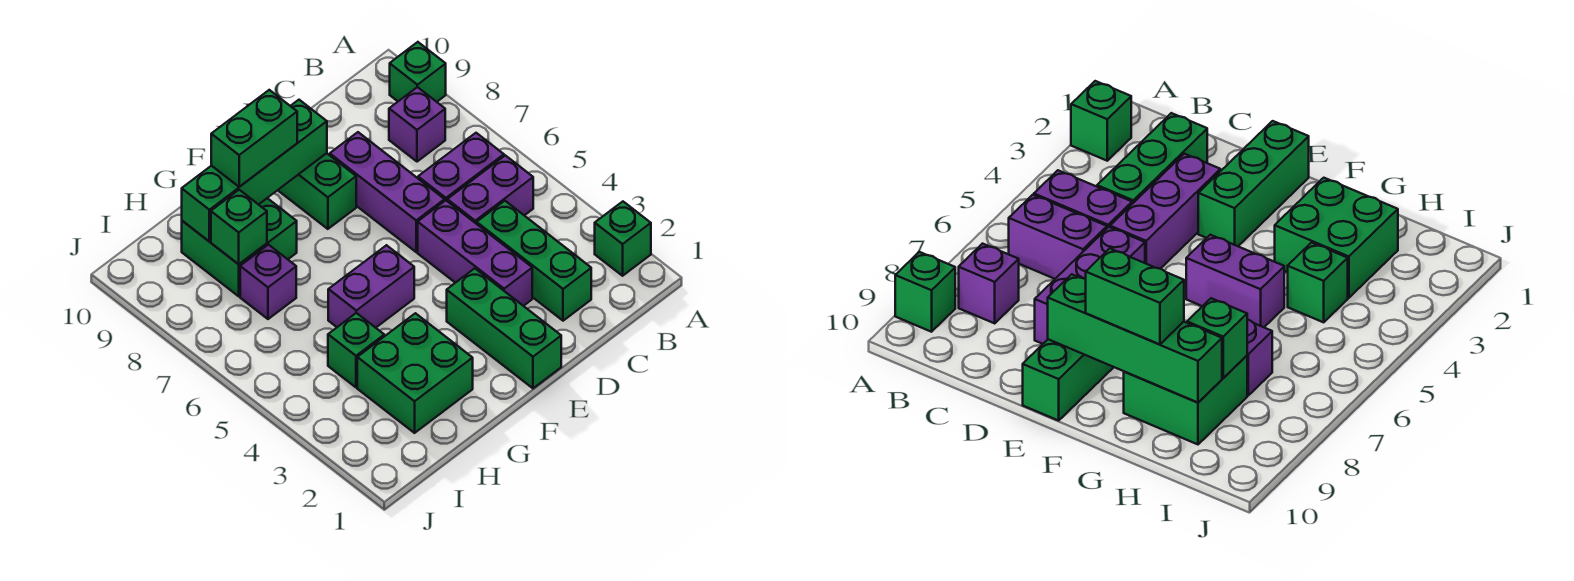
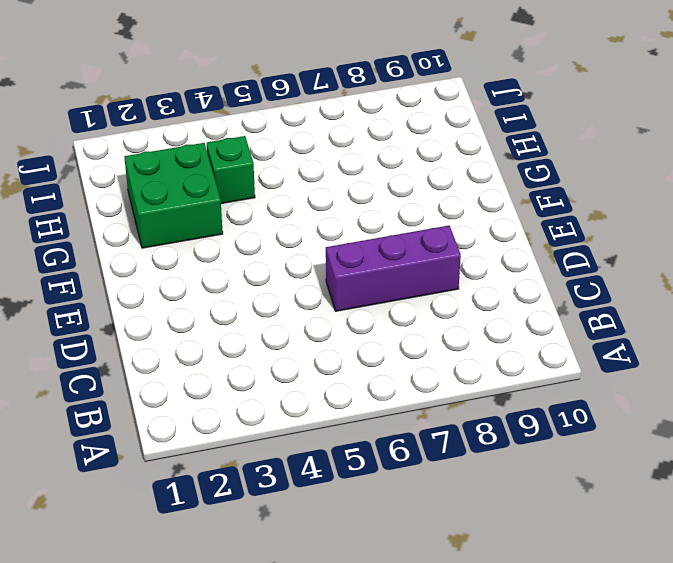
none -> green brick A2 level 1
none -> green brick A9 level 1
none -> purple brick B5:C5 level 1

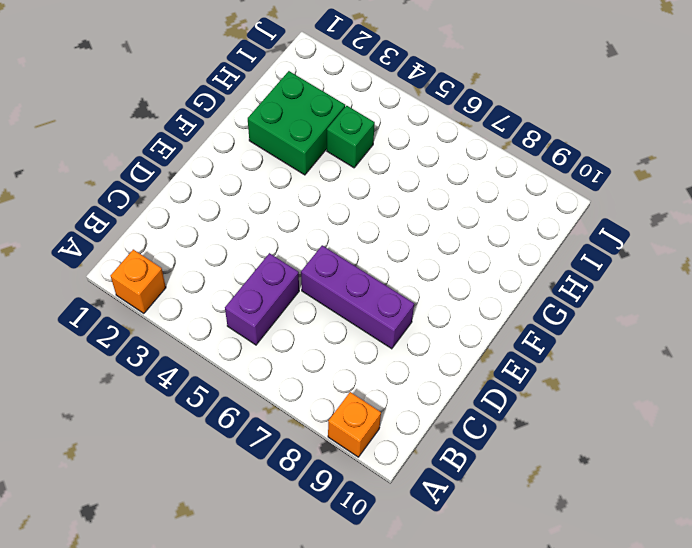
orange brick A2 level 1 -> green brick A2 level 1
orange brick A9 level 1 -> green brick A9 level 1
none -> purple brick B6:C6 level 1
none -> purple brick B8 level 1
none -> green brick C2:C4 level 1

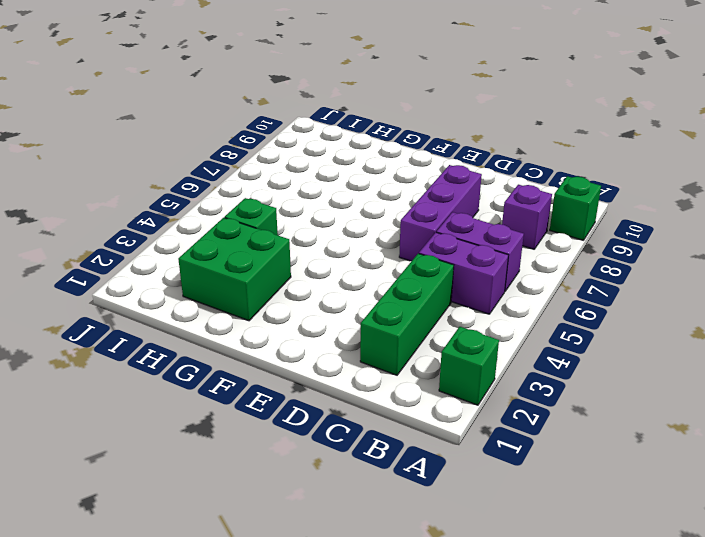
none -> purple brick D3:D5 level 1
none -> green brick E1:E3 level 1
none -> green brick E8:E10 level 1

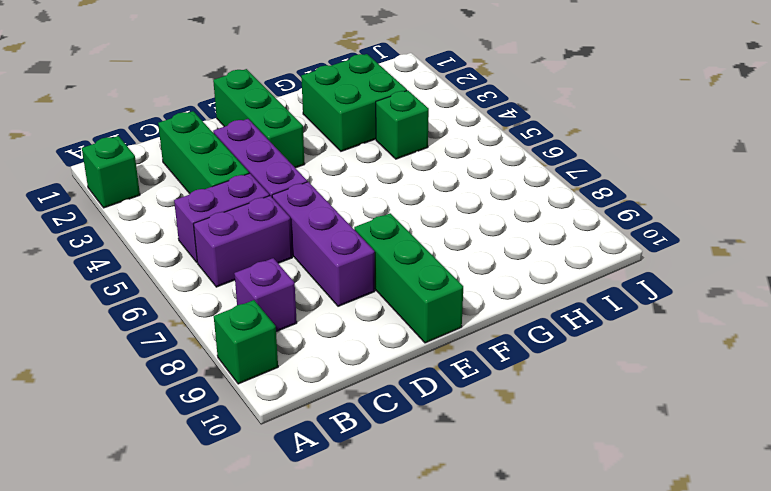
none -> purple brick F5:G5 level 1
none -> green brick G8:H9 level 1
none -> purple brick H7 level 1

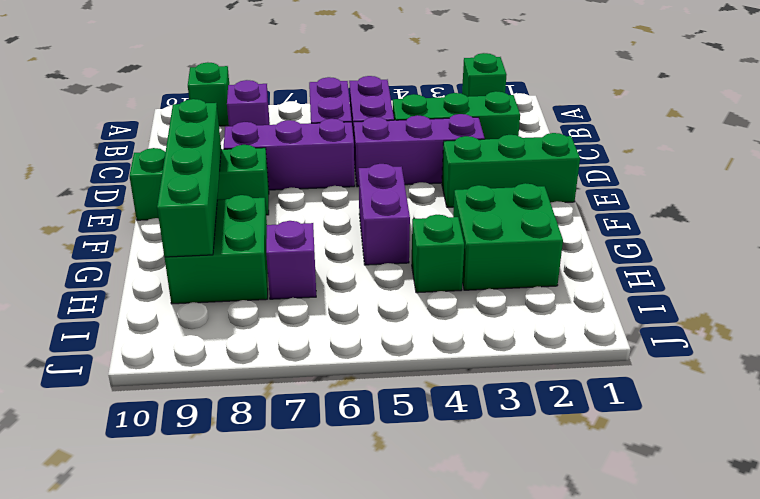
none -> green brick H8 level 2
none -> green brick F9:G9 level 3

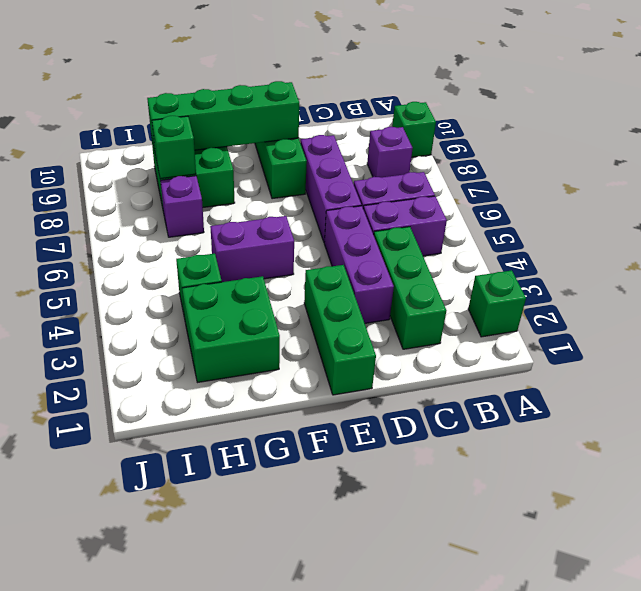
none -> green brick F9:G9 level 3

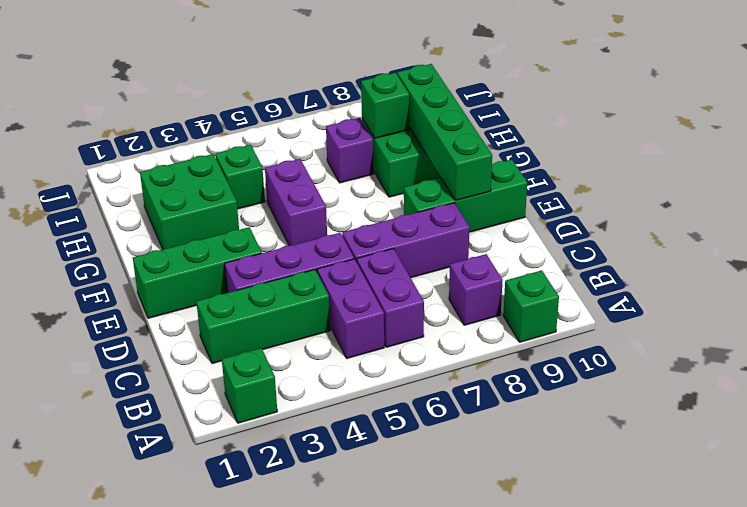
none -> green brick F9:G9 level 3

